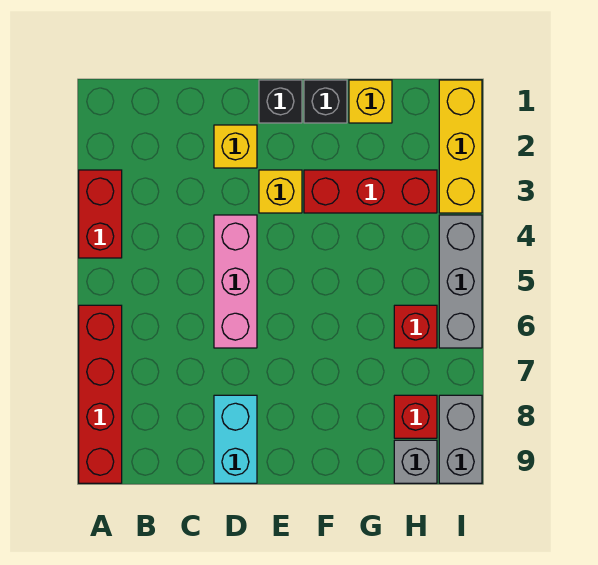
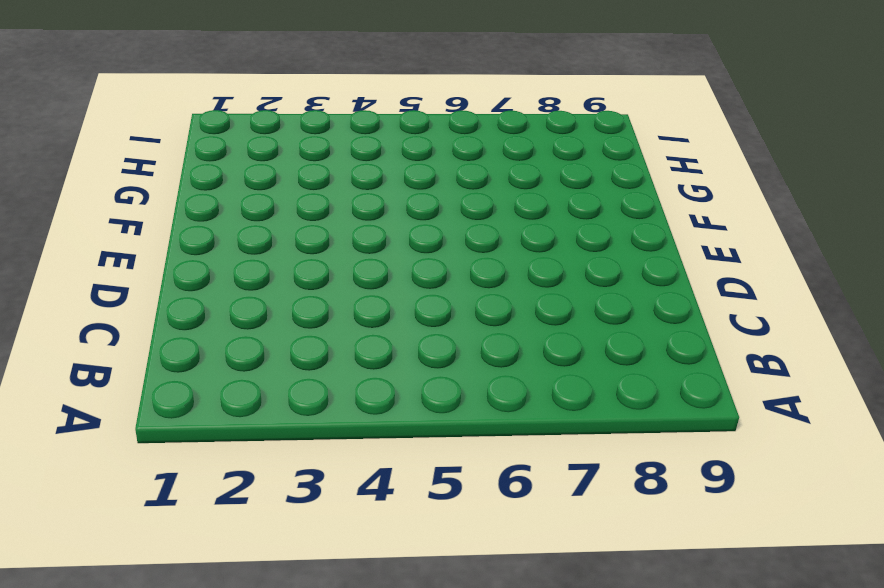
none -> red brick A3:A4 level 1
none -> red brick A6:A9 level 1
none -> yellow brick D2 level 1

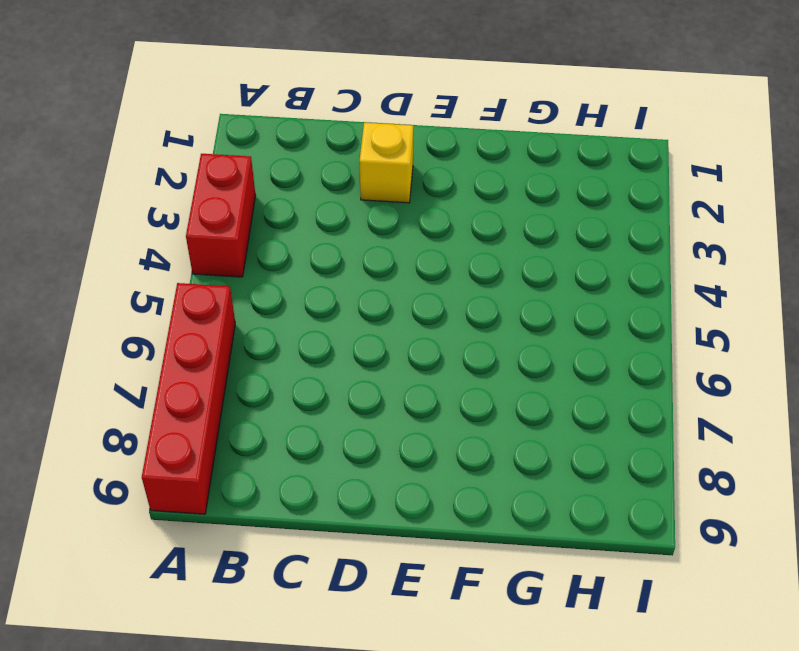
none -> pink brick D4:D6 level 1
none -> cyan brick D8:D9 level 1
none -> black brick E1 level 1

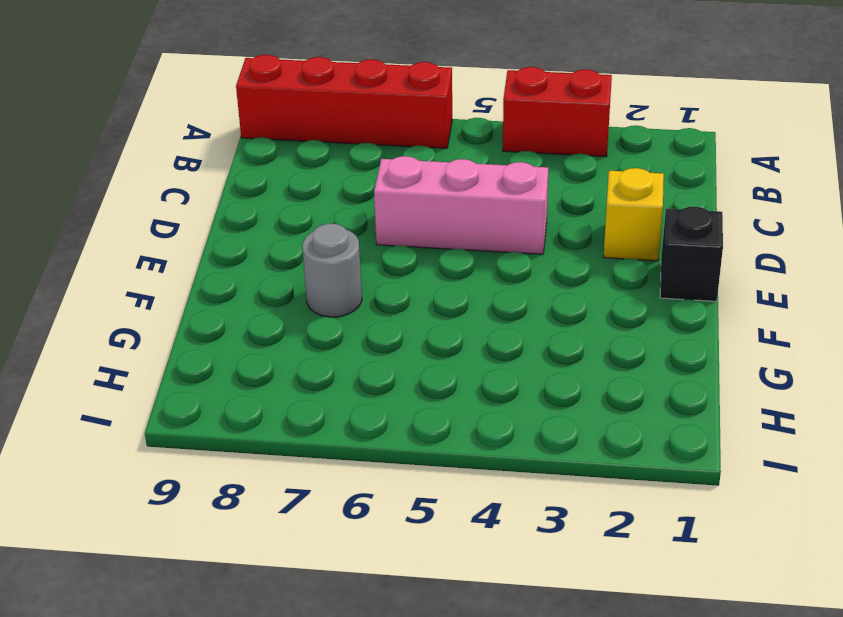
grey round brick F7 level 1 -> none
none -> cyan brick D8:D9 level 1
none -> yellow brick E3 level 1
none -> black brick F1 level 1

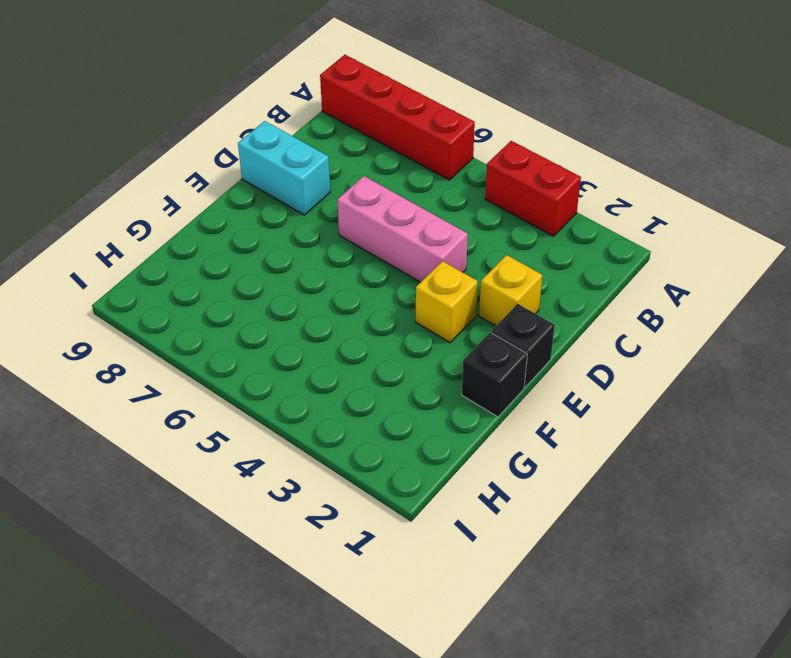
none -> red brick F3:H3 level 1
none -> yellow brick G1 level 1
none -> red brick H6 level 1

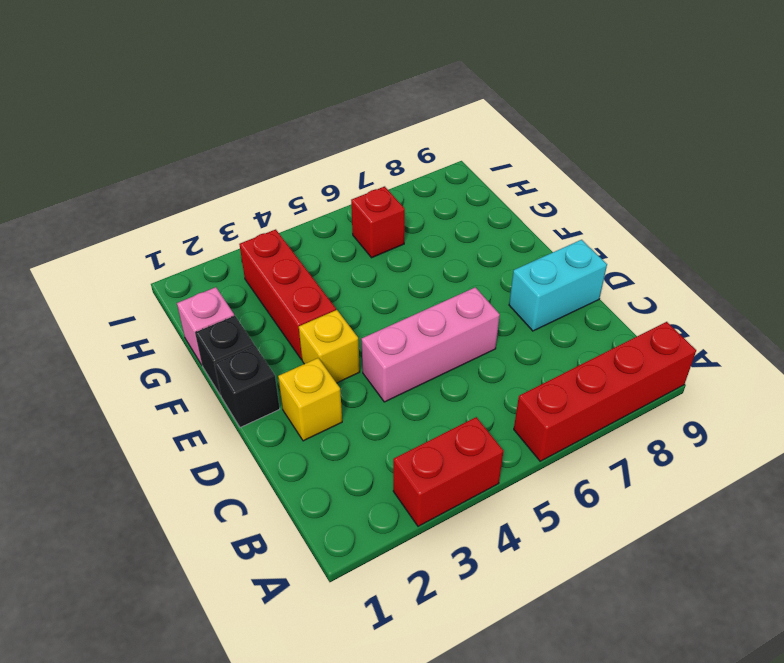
pink brick G1 level 1 -> yellow brick G1 level 1
none -> red brick H8 level 1
none -> grey brick H9 level 1
none -> yellow brick I1:I3 level 1

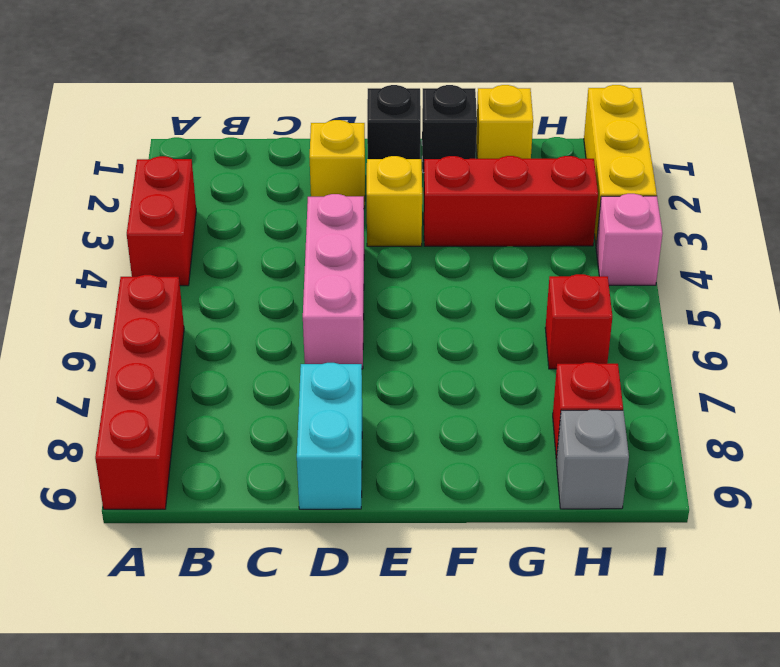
pink brick I4 level 1 -> grey brick I4:I6 level 1
none -> grey brick I8:I9 level 1

